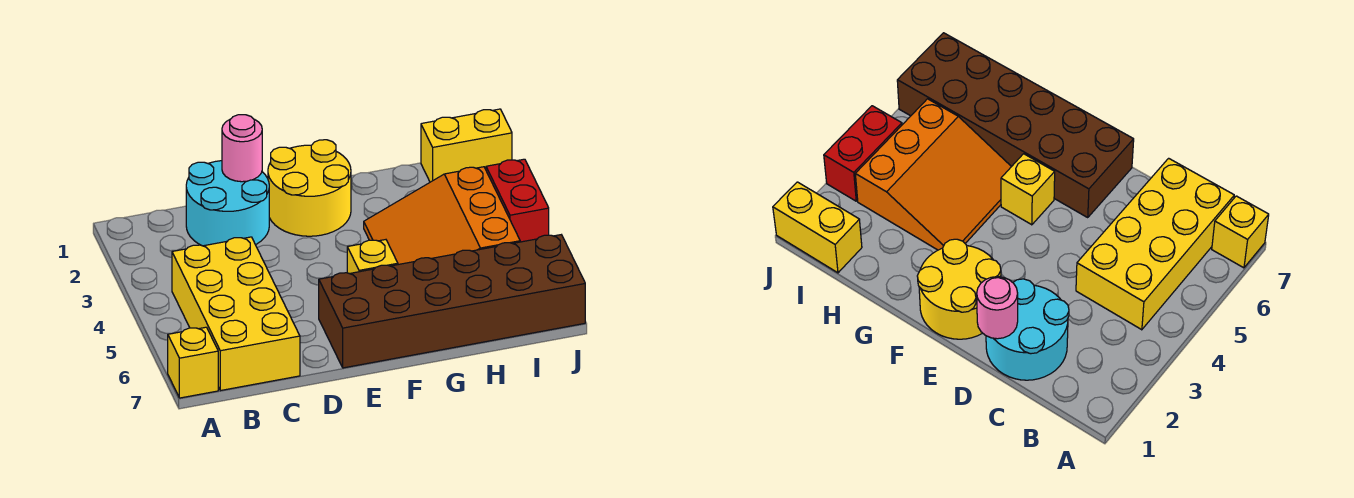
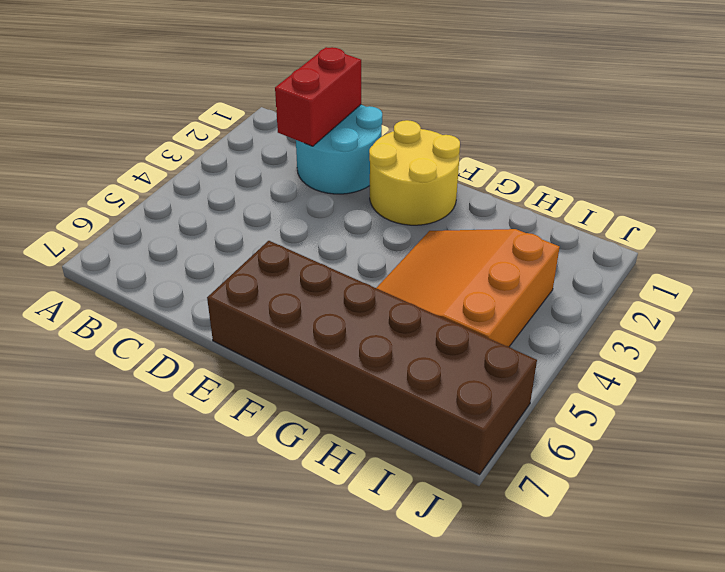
red brick C1:C2 level 2 -> red brick J3:J4 level 1
none -> yellow brick A7 level 1
none -> yellow brick B4:C7 level 1

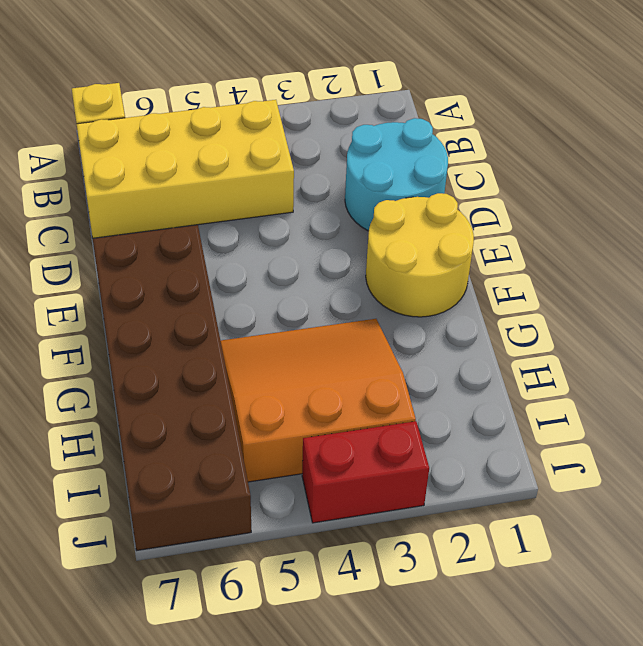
none -> yellow brick F5 level 1
none -> yellow brick I1:J1 level 1

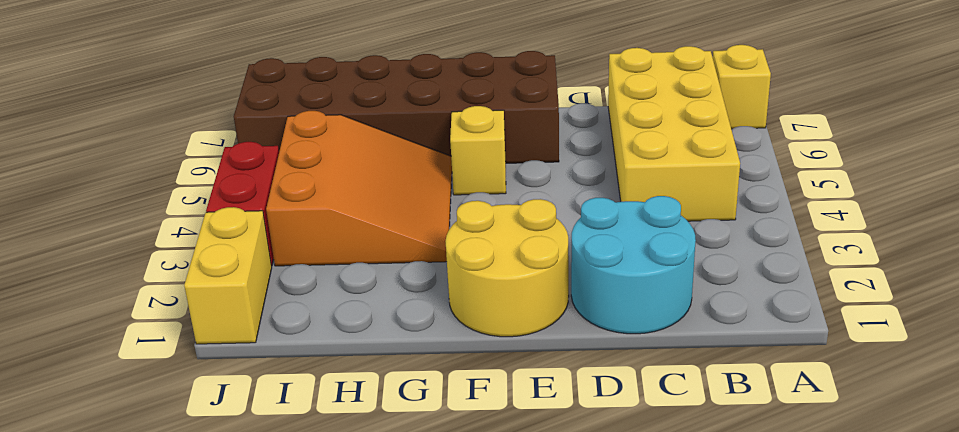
yellow brick J1:J2 level 1 -> yellow brick I1:J1 level 1
none -> pink round brick D1 level 2

